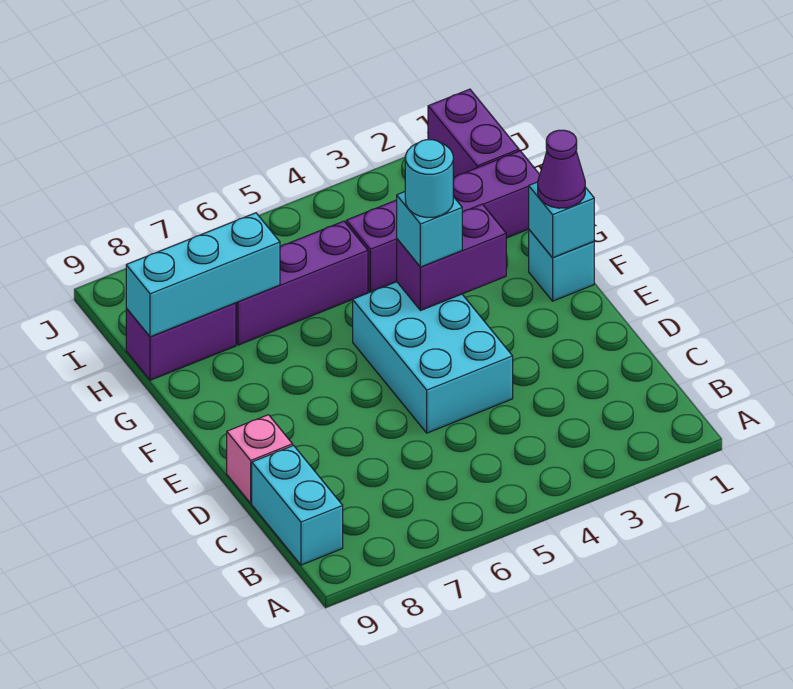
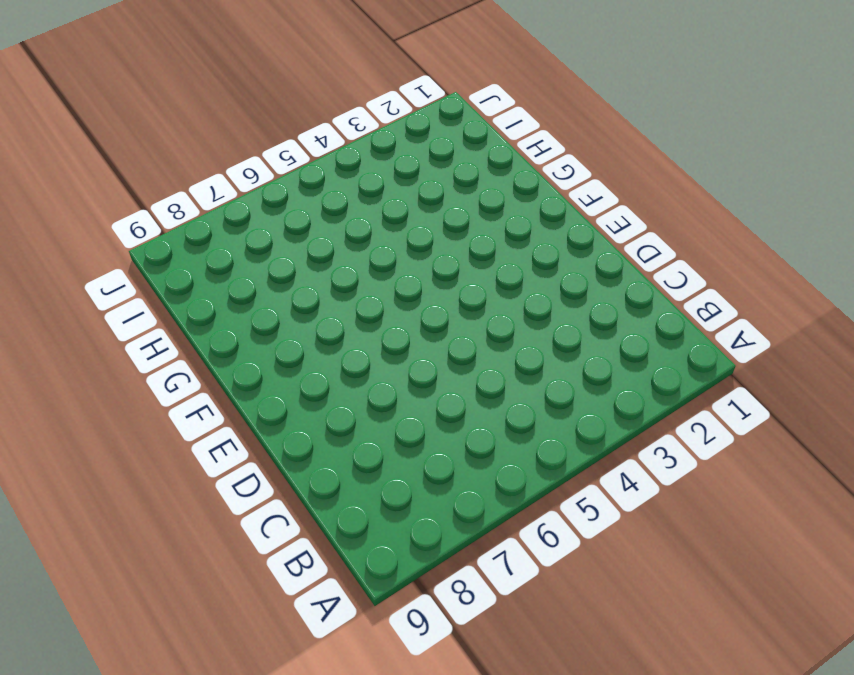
none -> cyan brick B9:C9 level 1
none -> cyan brick D4:F5 level 1
none -> pink brick D9 level 1

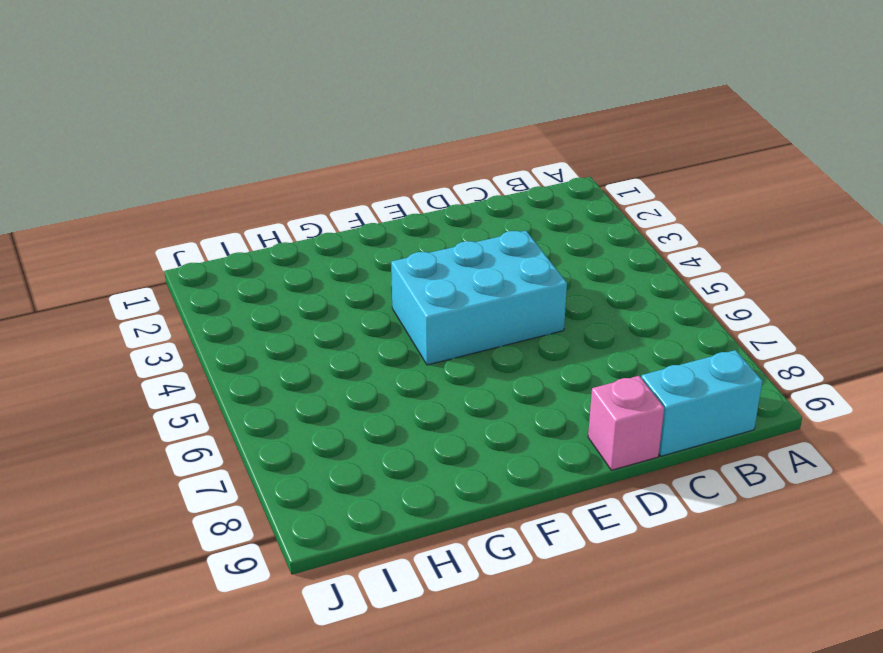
none -> cyan brick F1 level 1
none -> purple brick H1:H4 level 1
none -> purple brick H5:H7 level 1

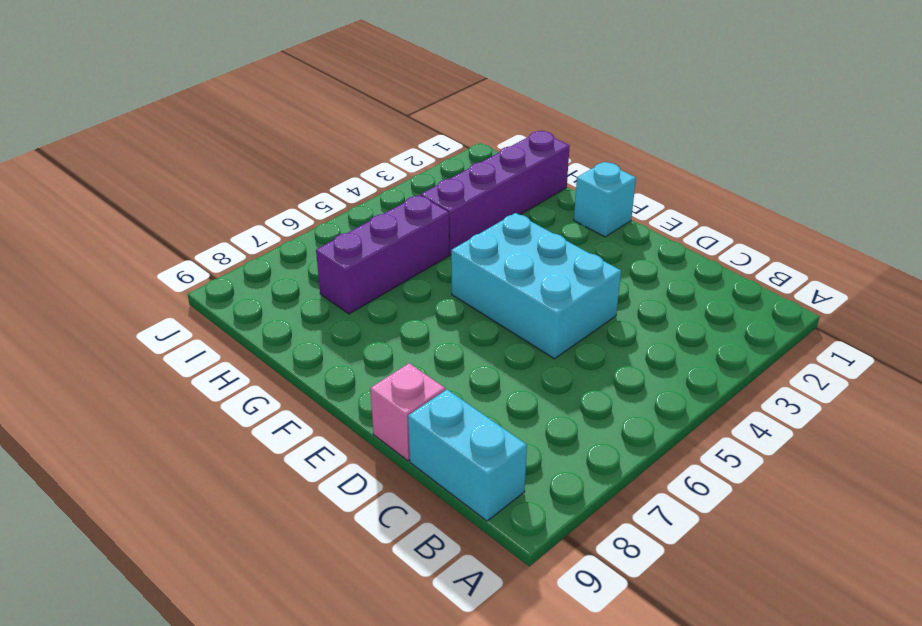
none -> purple brick H8:H9 level 1
none -> purple brick I1:J1 level 1
none -> cyan brick F1 level 2

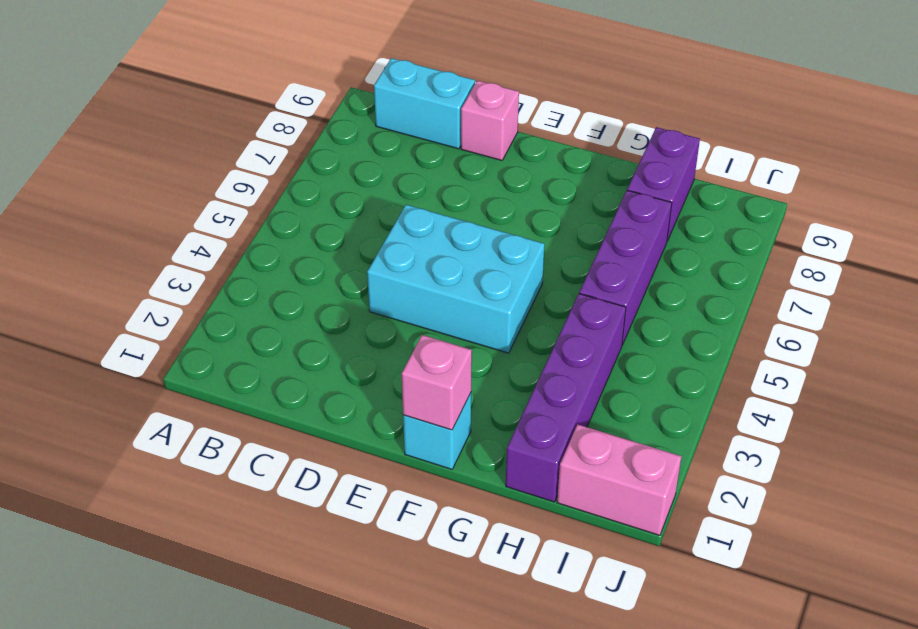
pink brick F1 level 2 -> cyan brick F1 level 2
pink brick I1:J1 level 1 -> purple brick I1:J1 level 1
none -> purple brick F3:F4 level 2
none -> cyan brick H7:H9 level 2
none -> purple cone F1 level 3

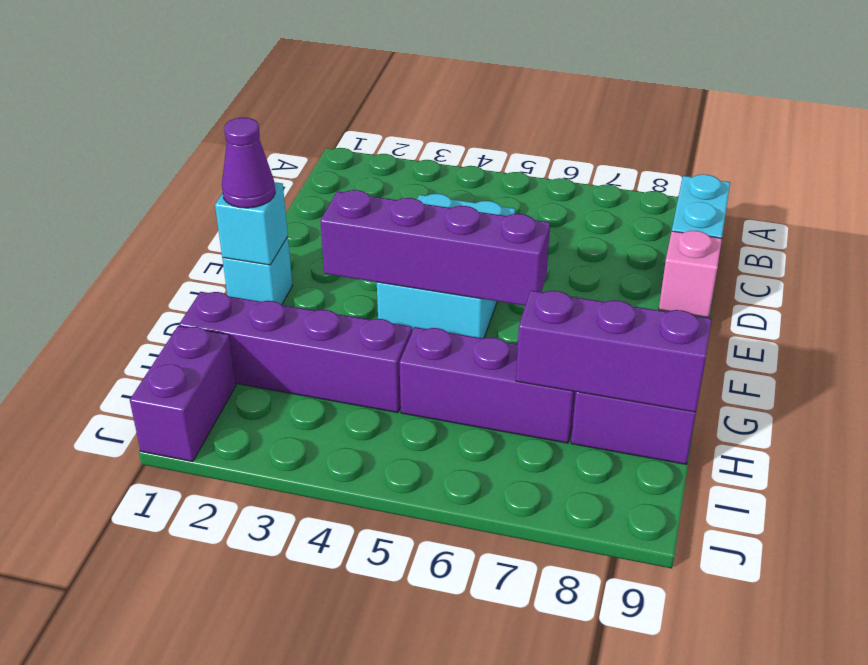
purple brick F3:F6 level 2 -> purple brick F3:F4 level 2
purple brick H7:H9 level 2 -> cyan brick H7:H9 level 2
none -> cyan brick F4 level 3
none -> cyan round brick F4 level 4

